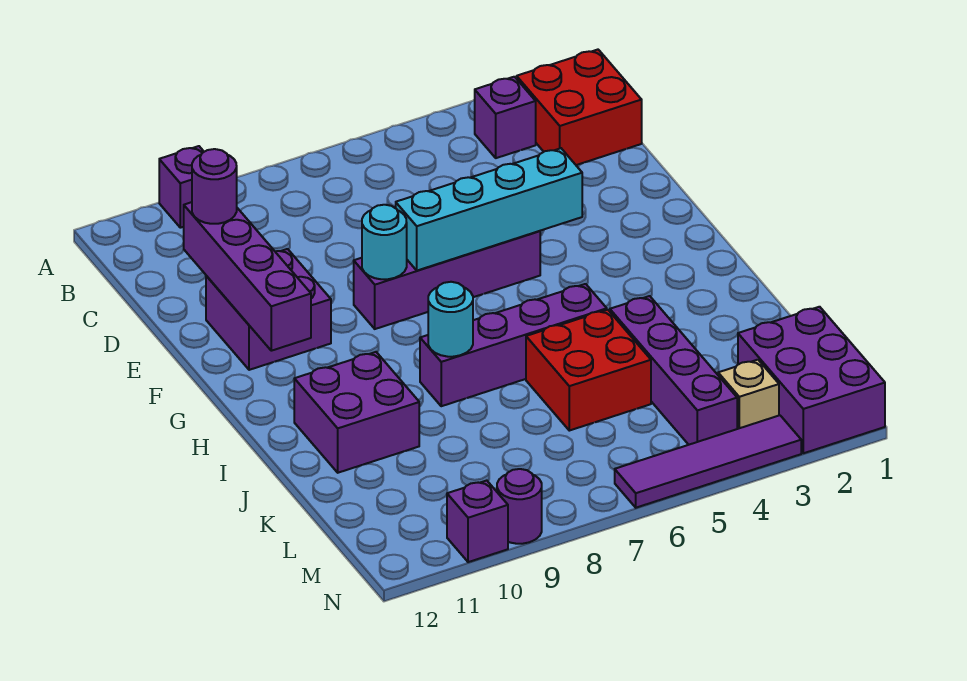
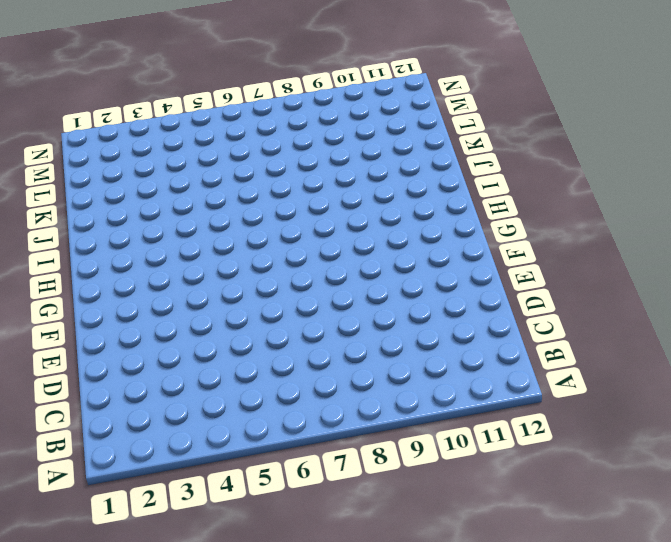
none -> purple brick A10 level 1
none -> red brick B1:C2 level 1
none -> purple brick B3 level 1

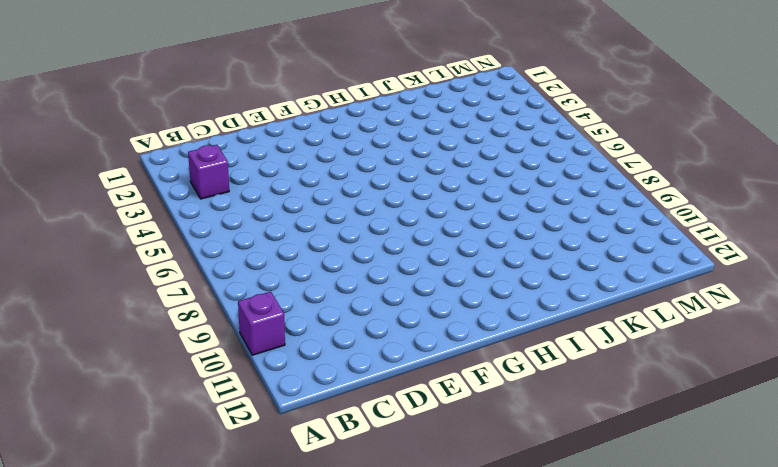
none -> red brick B1:C2 level 1
none -> purple brick E10:F11 level 1
none -> purple brick F5:F8 level 1

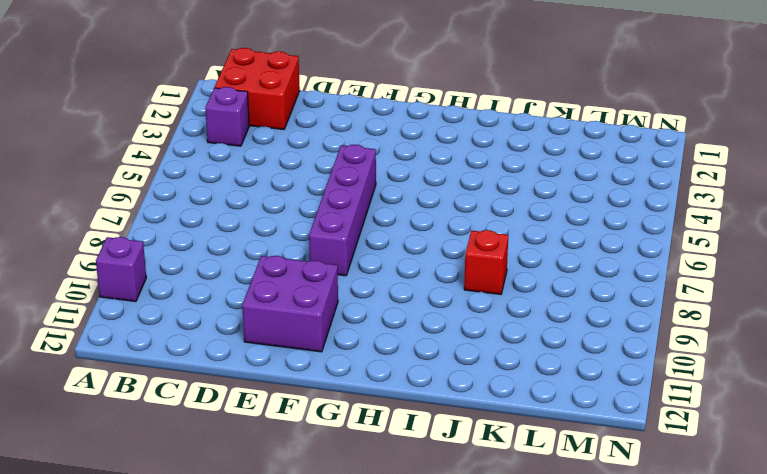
red brick J8 level 1 -> none
none -> purple brick I5:I8 level 1
none -> purple brick I10:J11 level 1
none -> purple brick J4:M4 level 1

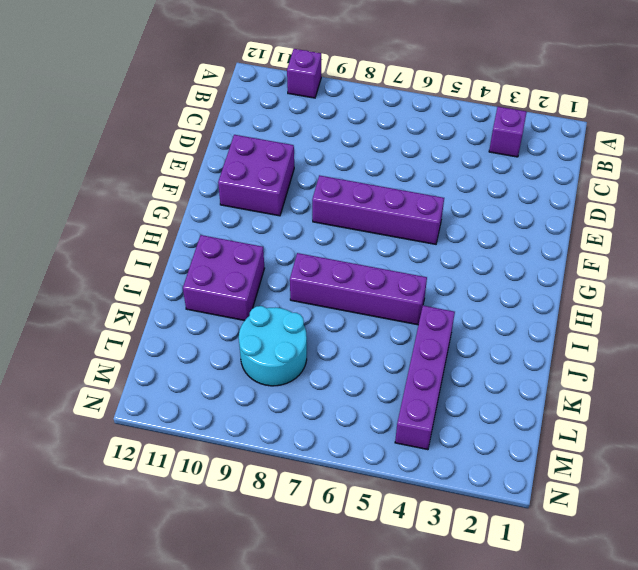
cyan round brick K8:L9 level 1 -> none
none -> red brick B1:C2 level 1
none -> red brick J5:K6 level 1
none -> purple brick L1:N2 level 1

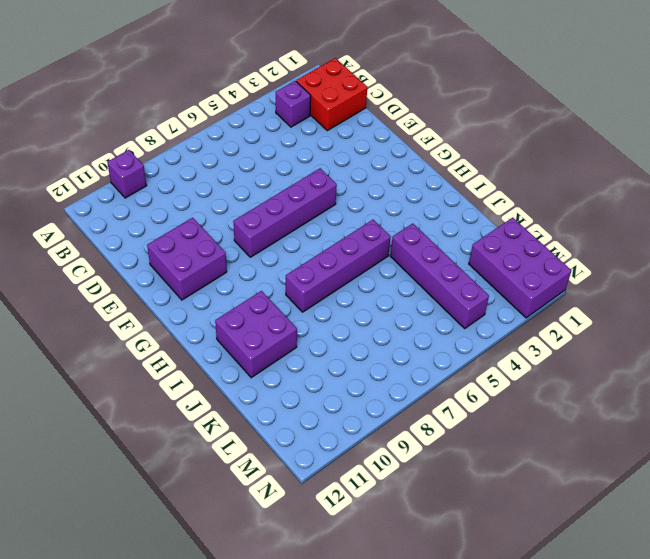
none -> red brick J5:K6 level 1
none -> tan brick M3 level 1
none -> purple tile N3:N6 level 1

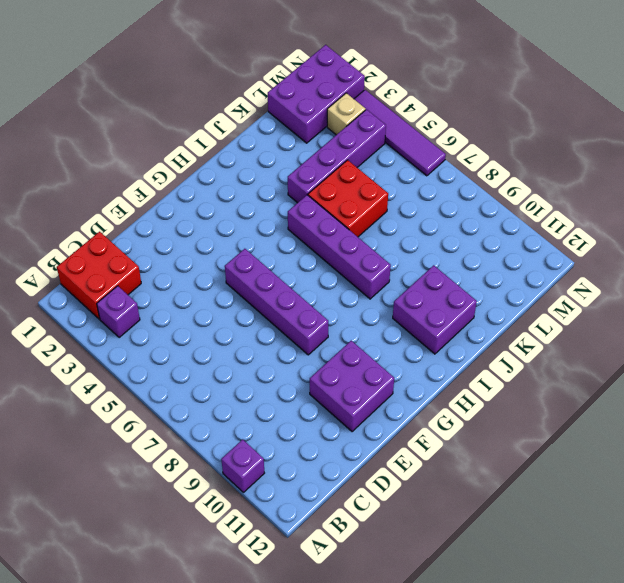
none -> purple round brick N9 level 1
none -> purple brick N10 level 1
none -> purple brick D11:G11 level 2

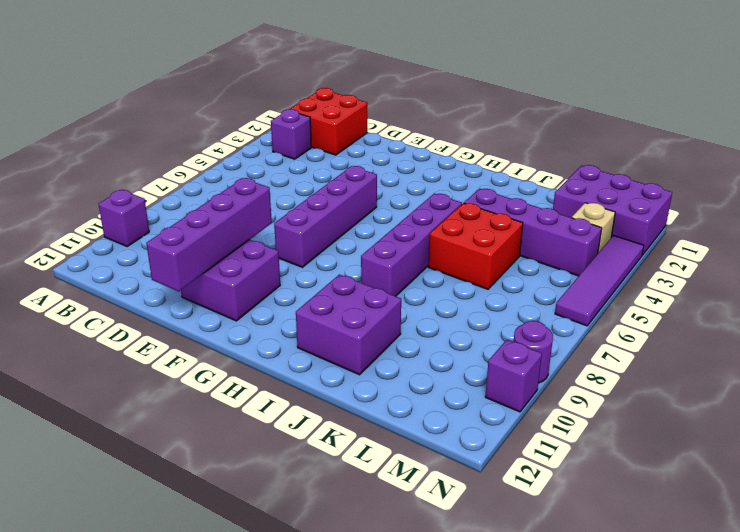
purple brick E9:E12 level 2 -> purple brick D11:G11 level 2
none -> cyan brick F4:F7 level 2
none -> cyan round brick F8 level 2
none -> cyan round brick I8 level 2

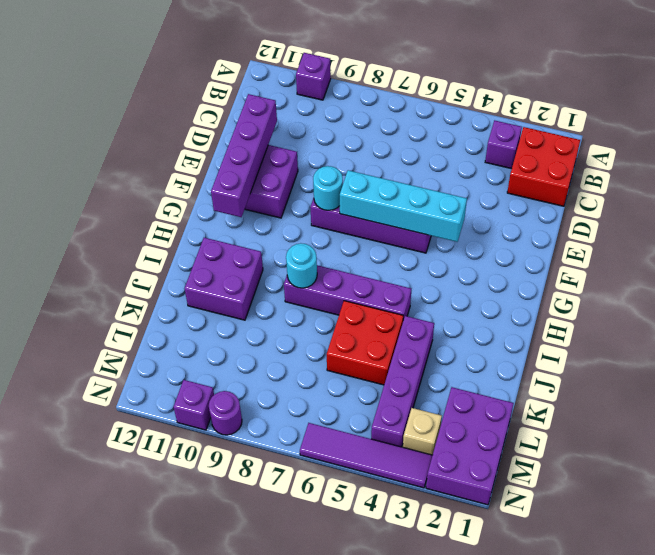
none -> purple round brick D11 level 3

